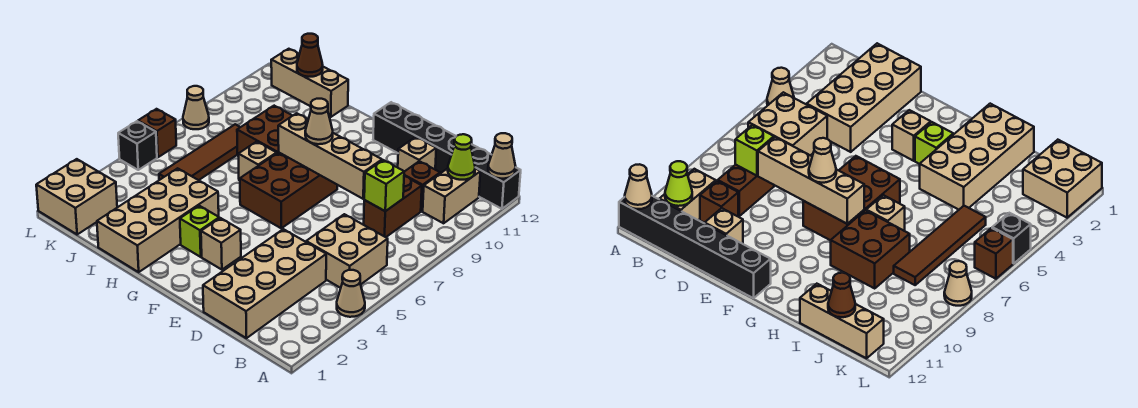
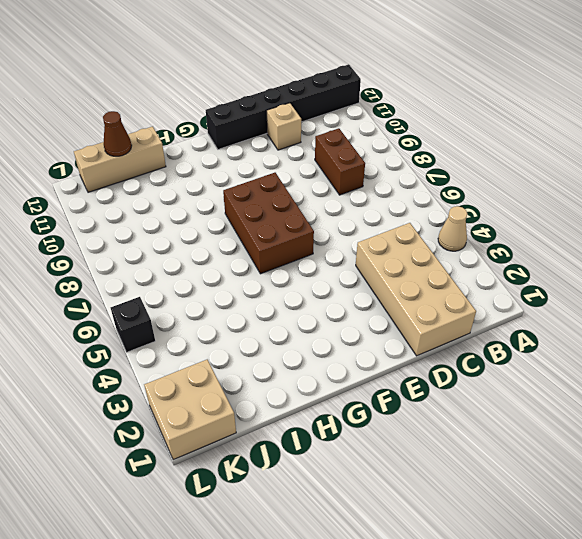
none -> tan brick B5:C6 level 1
none -> tan brick B10:B11 level 1
none -> brown brick C10 level 1

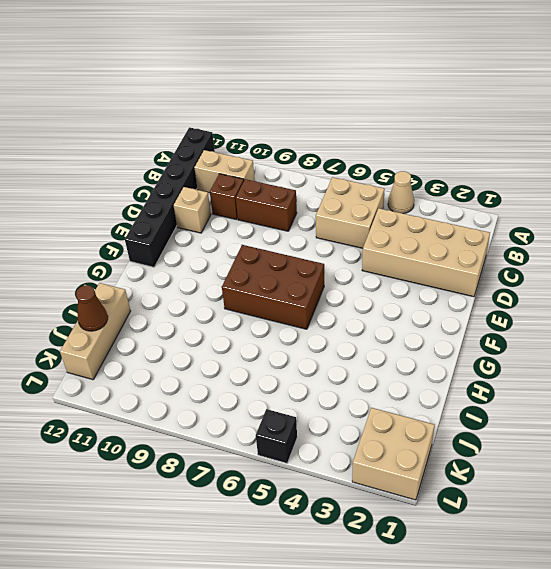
none -> tan brick F3 level 1
none -> lime brick G3 level 1
none -> tan brick H1:I4 level 1

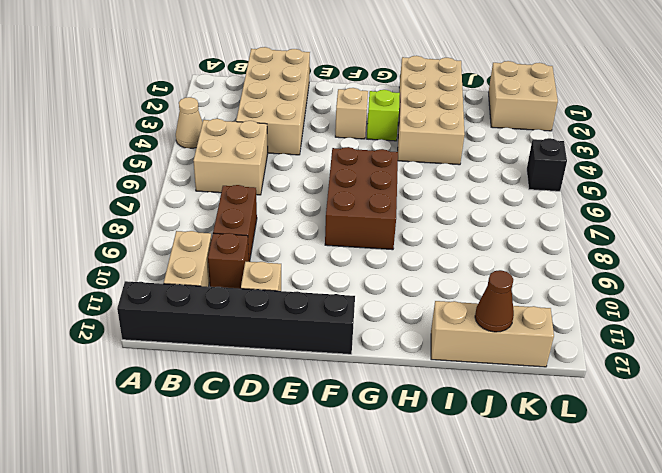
none -> tan brick H7 level 1
none -> brown brick H8:I9 level 1
none -> brown tile J5:J8 level 1

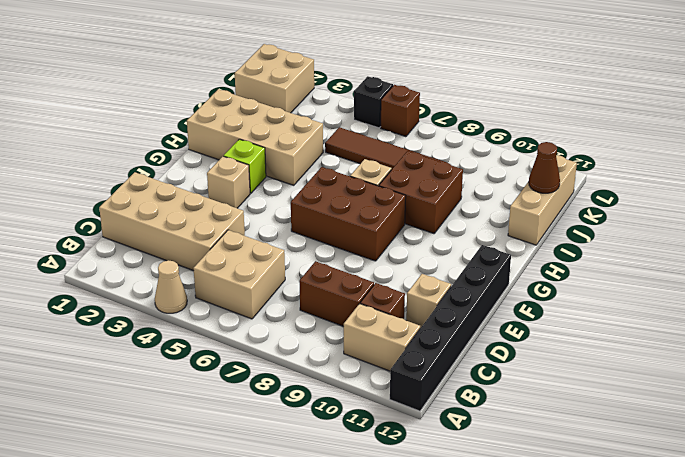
none -> tan cone L8 level 1
none -> tan cone A12 level 2
none -> lime cone B11 level 2

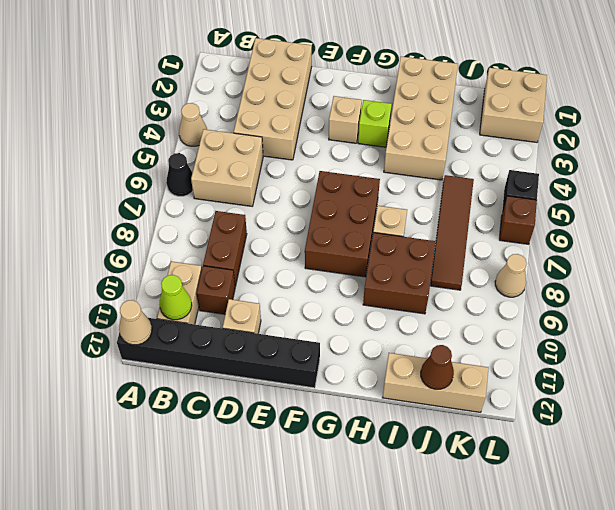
black cone A6 level 1 -> none
none -> lime brick C8 level 2
none -> tan brick D8:G8 level 2
none -> tan cone F8 level 3

